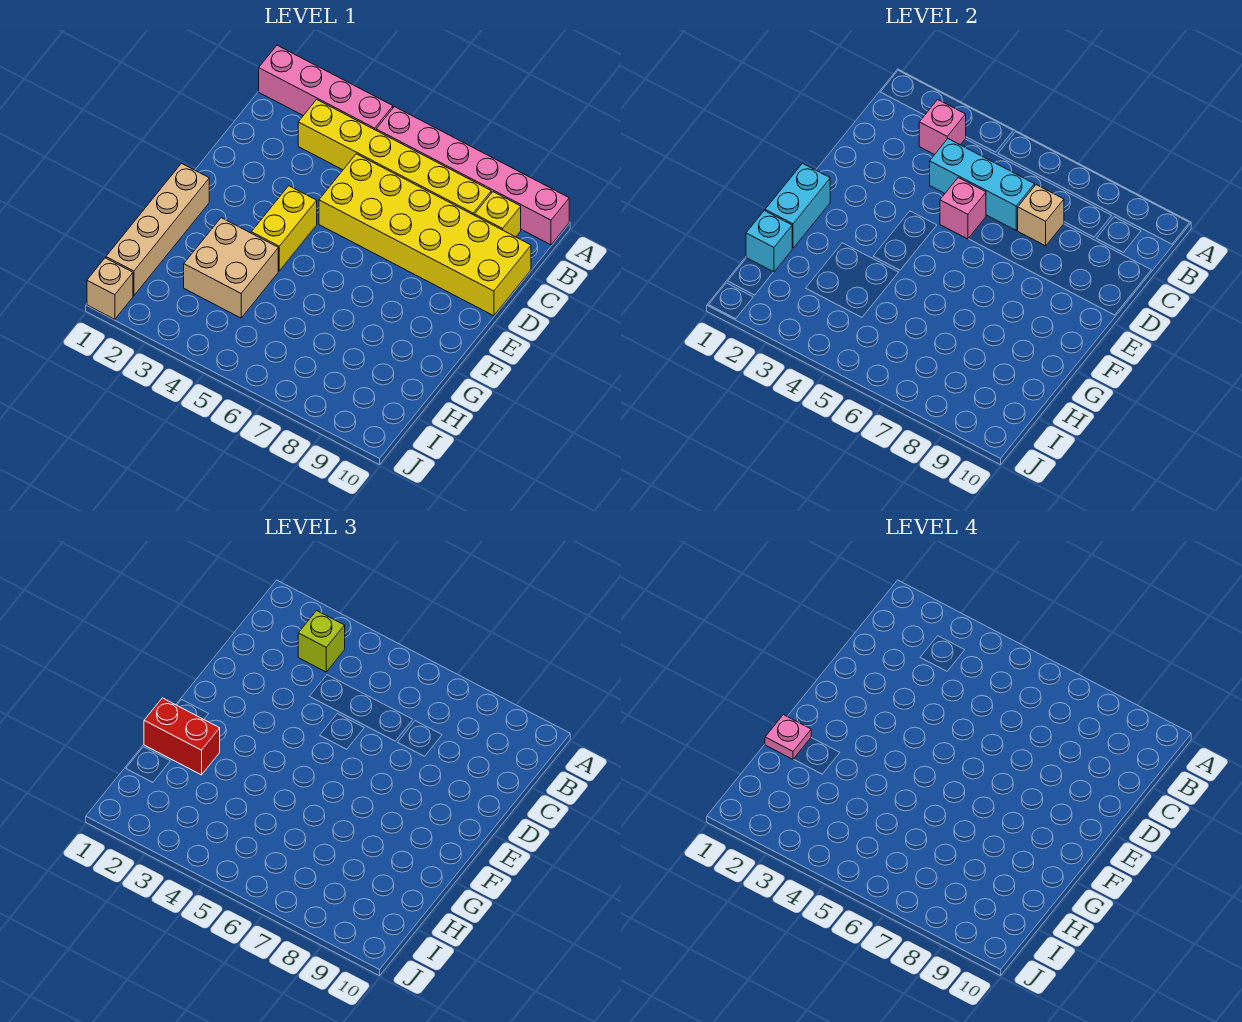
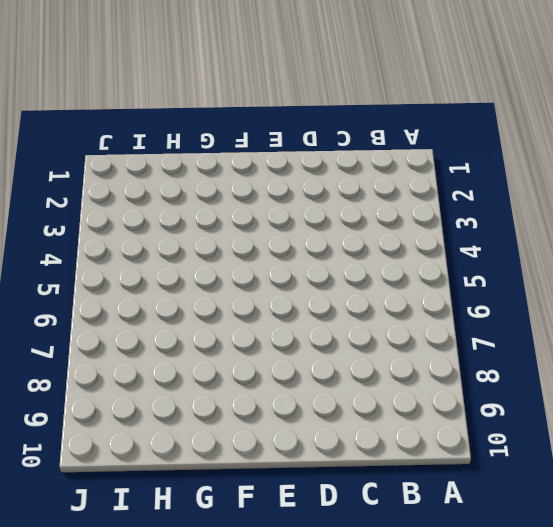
none -> pink brick A1:A4 level 1
none -> pink brick A5:A10 level 1
none -> yellow brick B3:B8 level 1

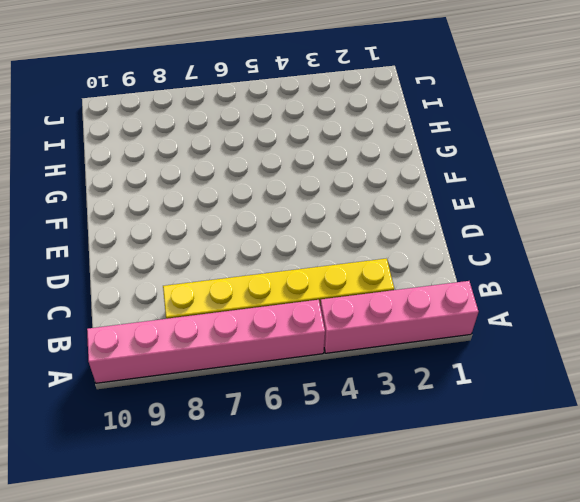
none -> yellow brick B9 level 1
none -> yellow brick C5:D10 level 1
none -> yellow brick E4:F4 level 1

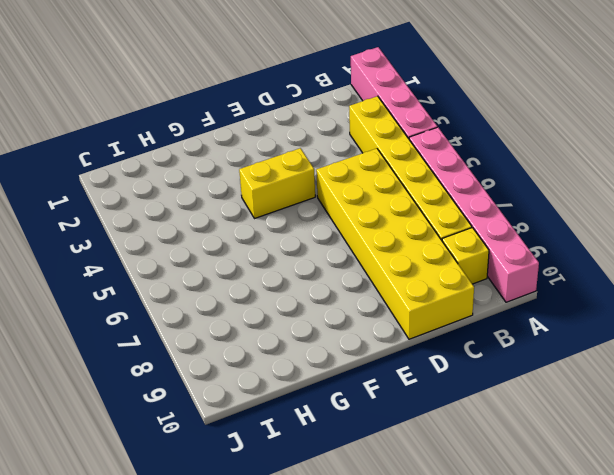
none -> tan brick F1:I1 level 1
none -> tan brick G3:H4 level 1
none -> tan brick J1 level 1

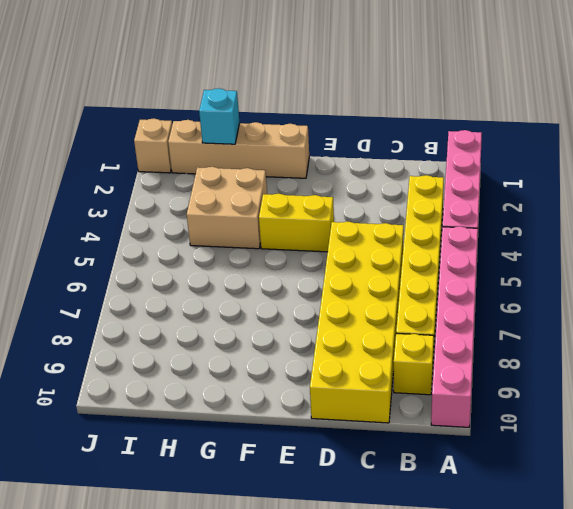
none -> pink brick B3 level 2
none -> cyan brick C4:C6 level 2
none -> tan brick C7 level 2

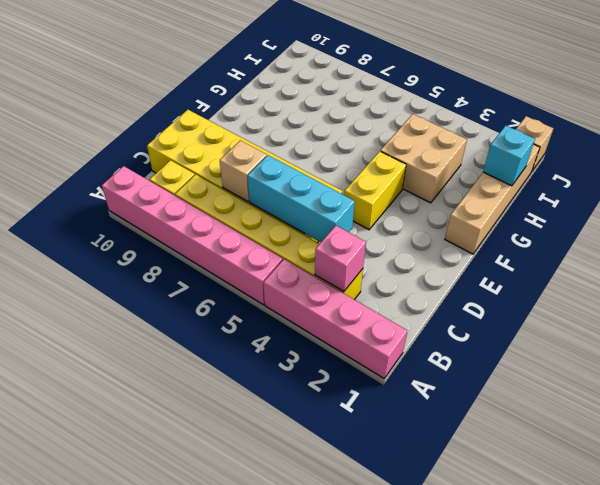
none -> pink brick D5 level 2
none -> cyan brick F1:G1 level 2
none -> lime brick B3 level 3

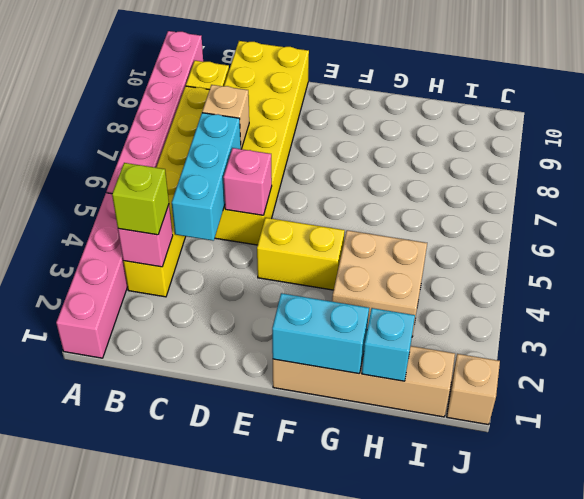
none -> red brick G1:G2 level 3
none -> pink plate G1 level 4

